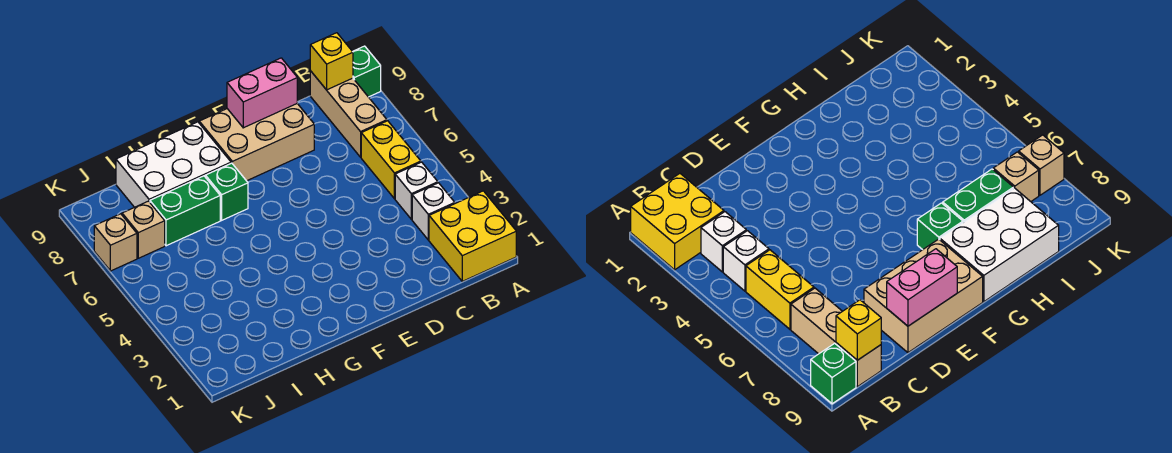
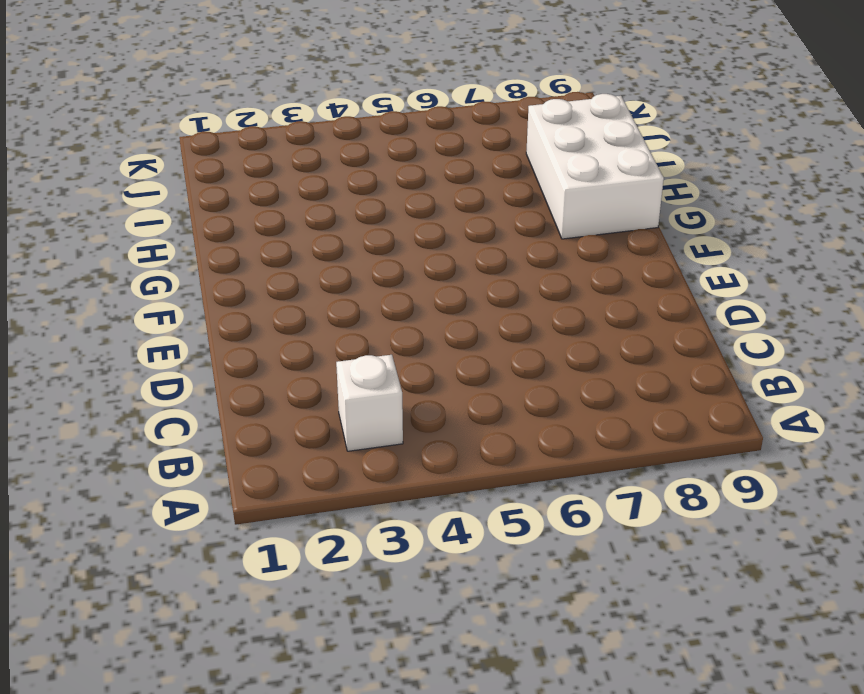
none -> yellow brick A1:B2 level 1
none -> green brick A9 level 1
none -> white brick B4 level 1

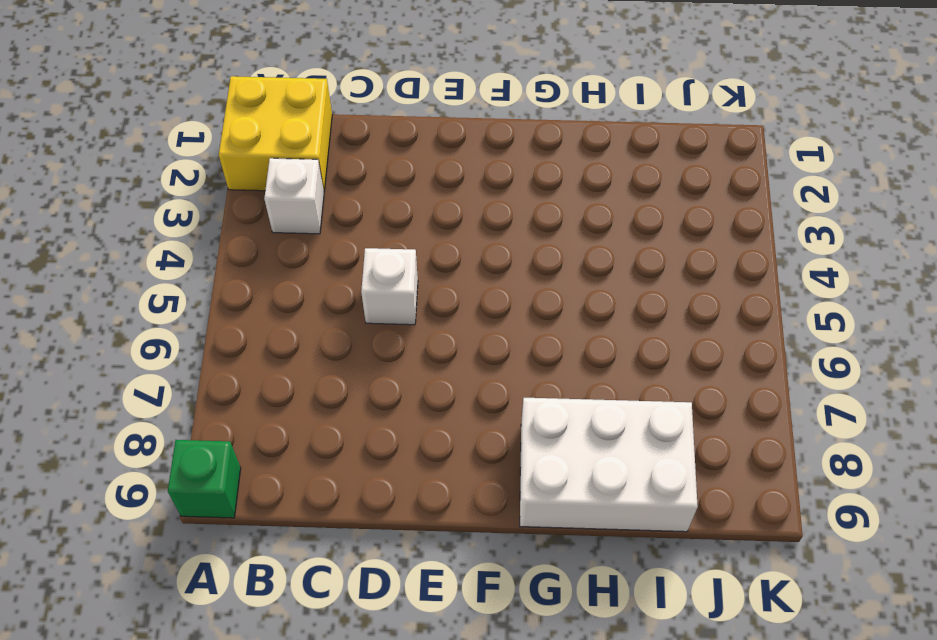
white brick D5 level 1 -> white brick B4 level 1
none -> yellow brick B5:B6 level 1
none -> tan brick B7:B9 level 1
none -> tan brick D8:F9 level 1

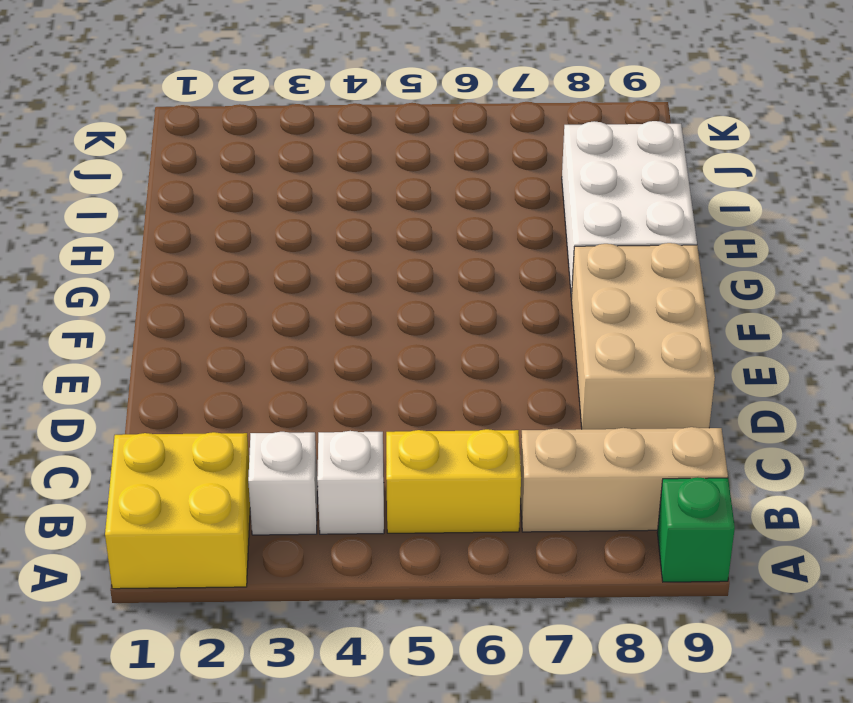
none -> green brick G7 level 1
none -> green brick H7:I7 level 1
none -> tan brick J7 level 1

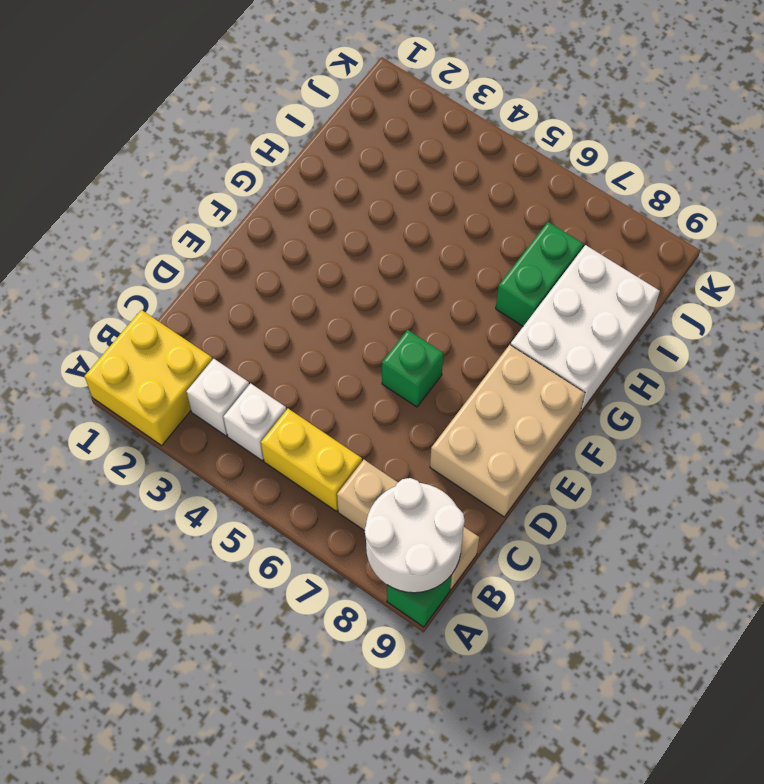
white round brick A8:B9 level 2 -> yellow brick B9 level 2
green brick E6 level 1 -> green brick G7 level 1
none -> tan brick J7 level 1
none -> tan brick K7 level 1
none -> pink brick D9:E9 level 2

